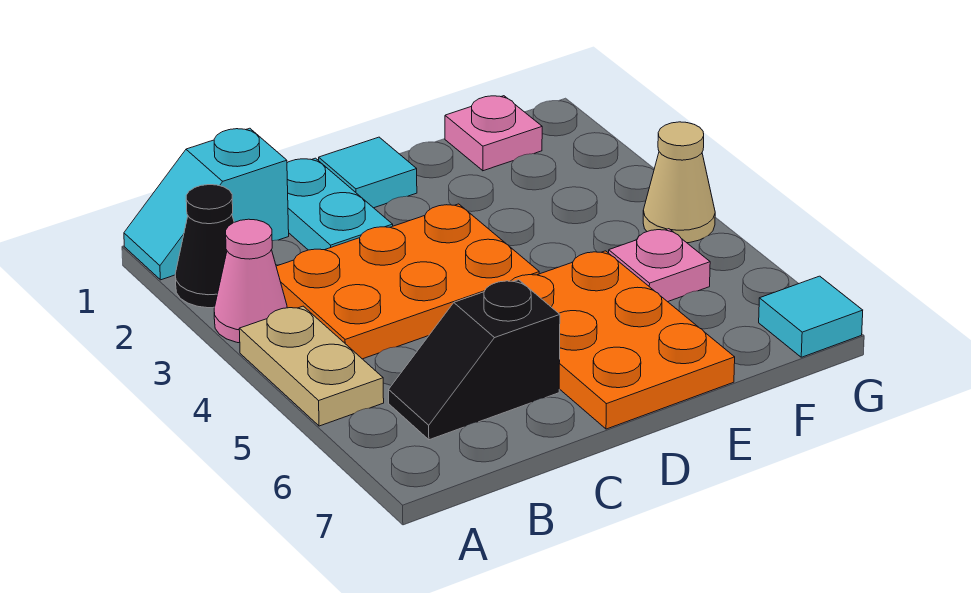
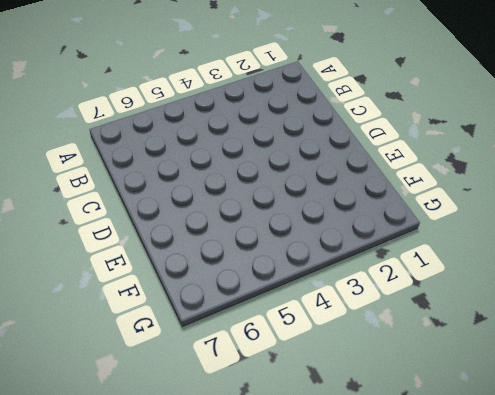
none -> cyan slope A1:B1 level 1 top B
none -> black cone A2 level 1
none -> pink cone A3 level 1

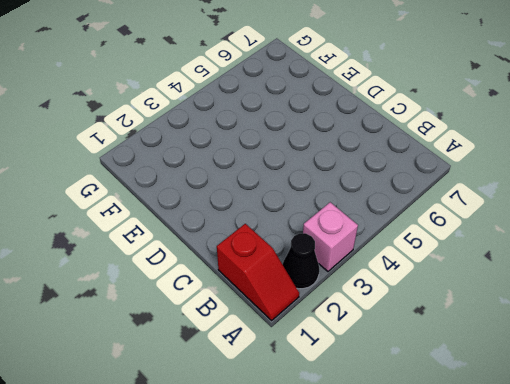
red slope A1:B1 level 1 top B -> cyan slope A1:B1 level 1 top B
pink brick A3 level 1 -> pink cone A3 level 1
none -> tan plate A4:A5 level 1
none -> orange plate B3:D4 level 1
none -> black slope B6:C6 level 1 top C

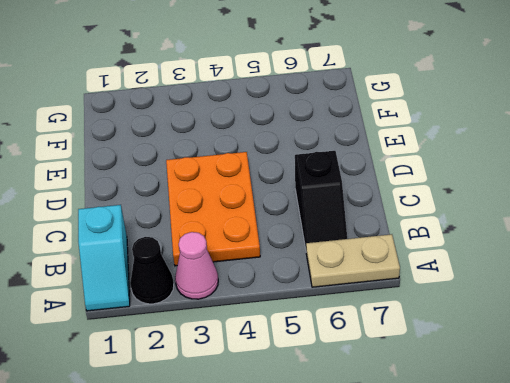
tan plate A6:A7 level 1 -> tan plate A4:A5 level 1
none -> cyan plate C1:C2 level 1
none -> cyan tile D1 level 1
none -> orange plate D5:E7 level 1

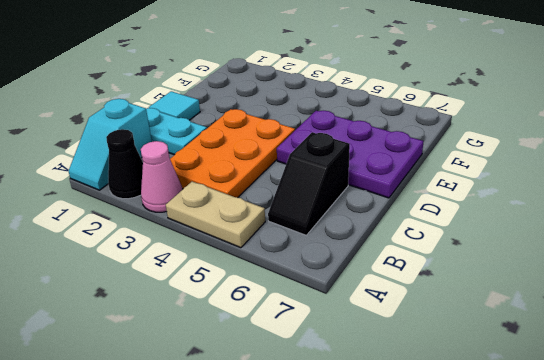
purple plate D5:E7 level 1 -> orange plate D5:E7 level 1
none -> pink plate F1 level 1
none -> pink plate F5 level 1
none -> tan cone G4 level 1

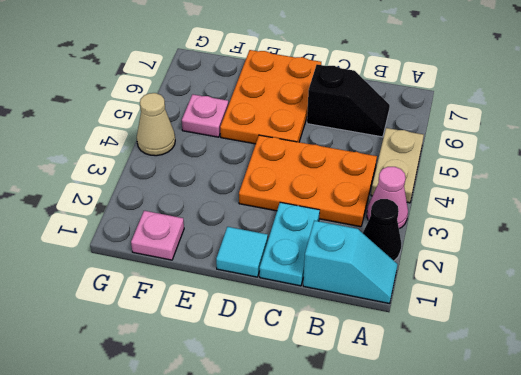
none -> cyan tile G7 level 1

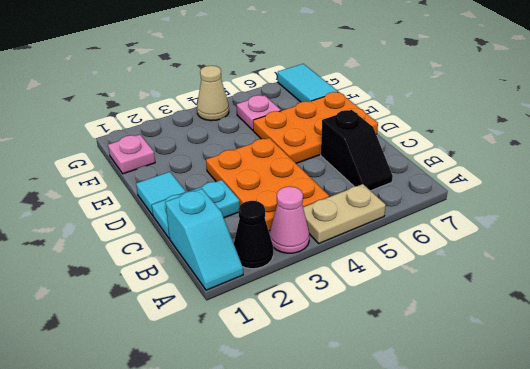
cyan tile F7:G7 level 1 -> cyan tile G7 level 1

